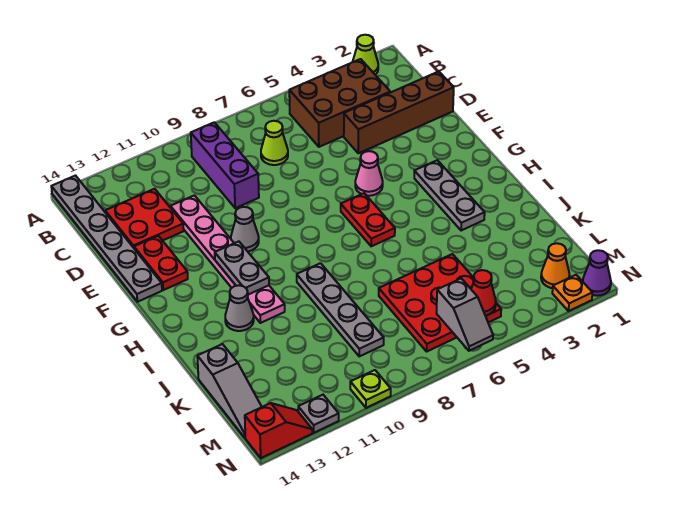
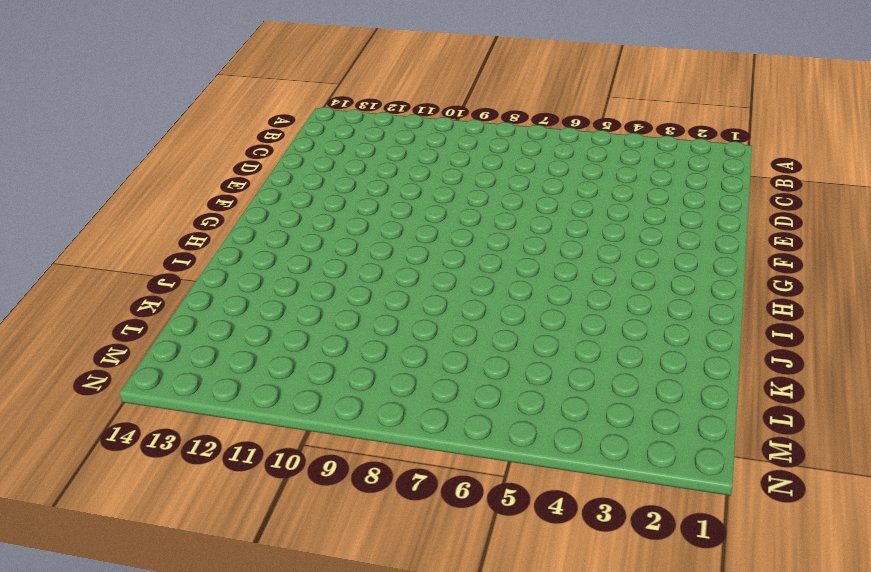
none -> lime cone A2 level 1
none -> grey plate A14:F14 level 1
none -> brown brick B3:C5 level 1

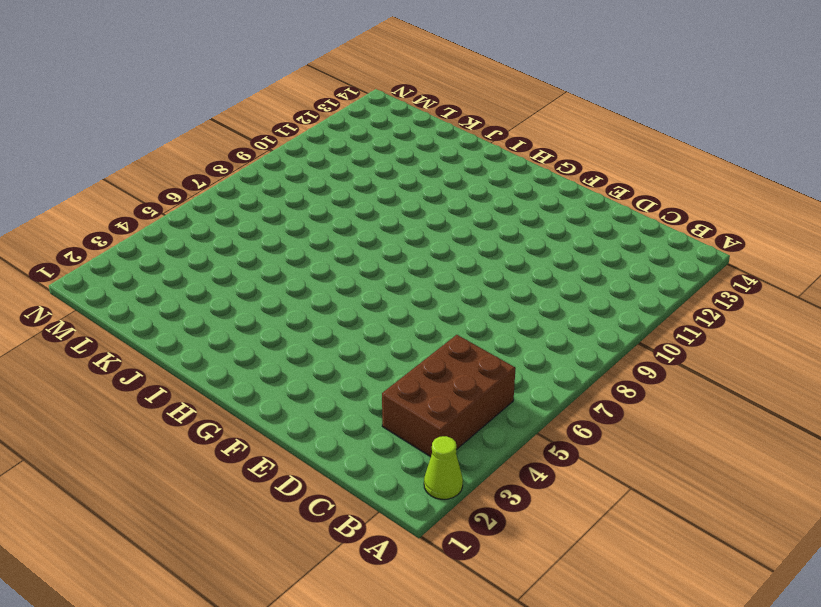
none -> grey plate A14:F14 level 1
none -> purple brick B9:D9 level 1
none -> lime cone C7 level 1

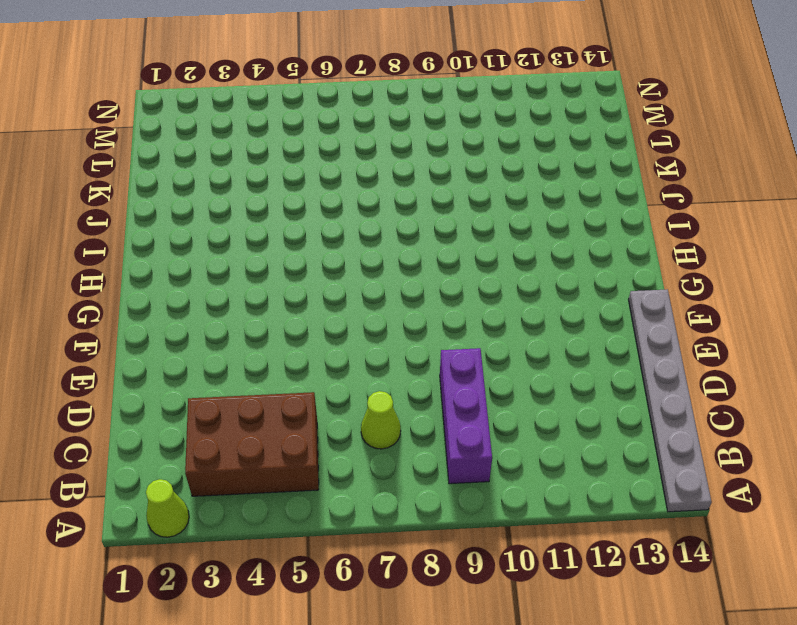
none -> red plate C12:D13 level 1
none -> brown brick D1:D4 level 1
none -> pink plate D11:I11 level 1

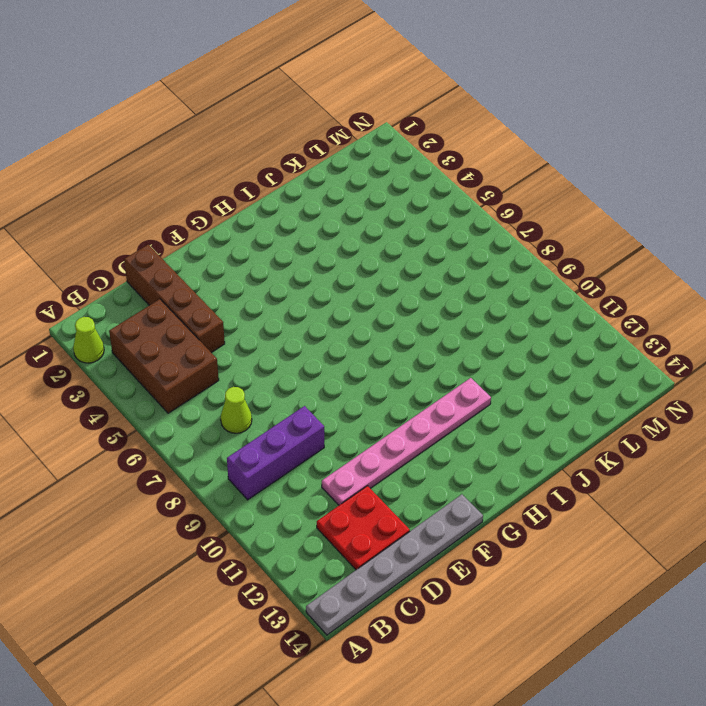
none -> red plate E13:F13 level 1
none -> pink cone F5 level 1
none -> grey cone F10 level 1

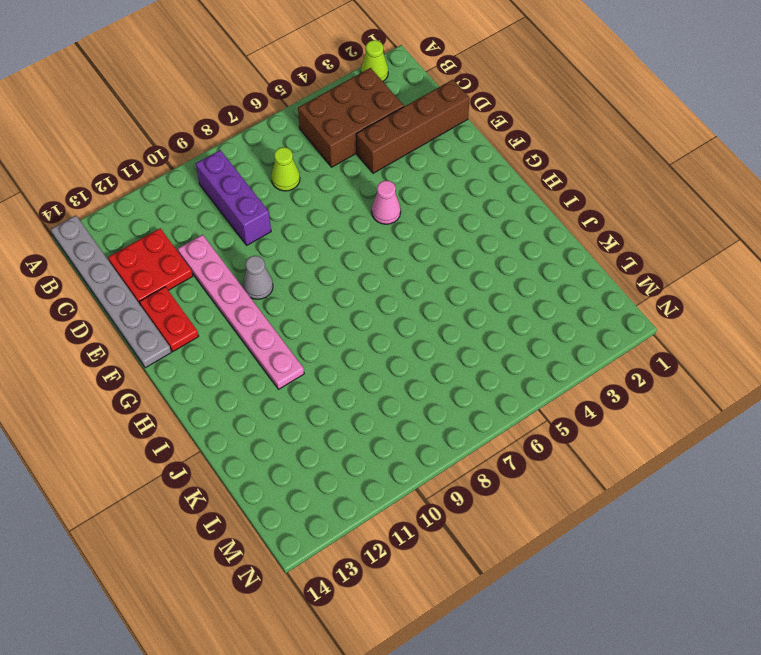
none -> grey plate G3:I3 level 1
none -> red plate G6:H6 level 1
none -> grey plate I9:L9 level 1

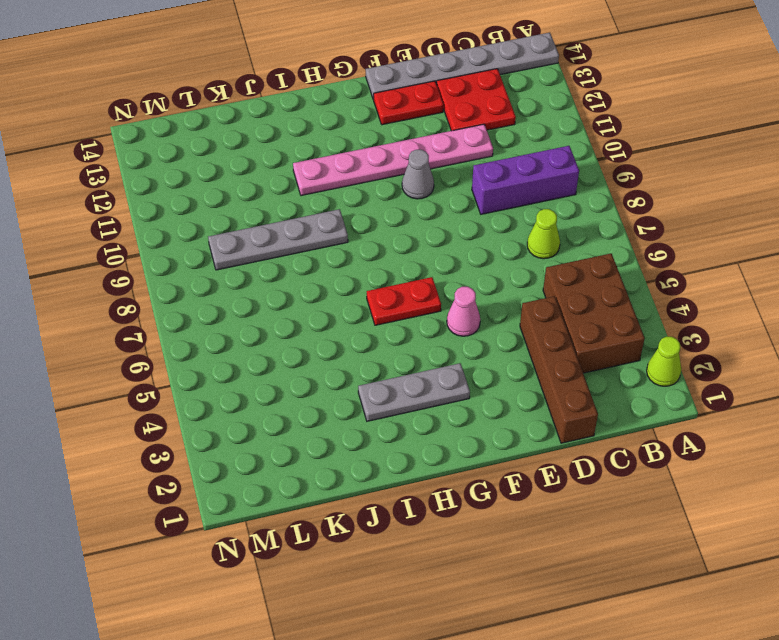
none -> grey cone I12 level 1
none -> red plate K5:M7 level 1
none -> grey slope K14:M14 level 1 top K

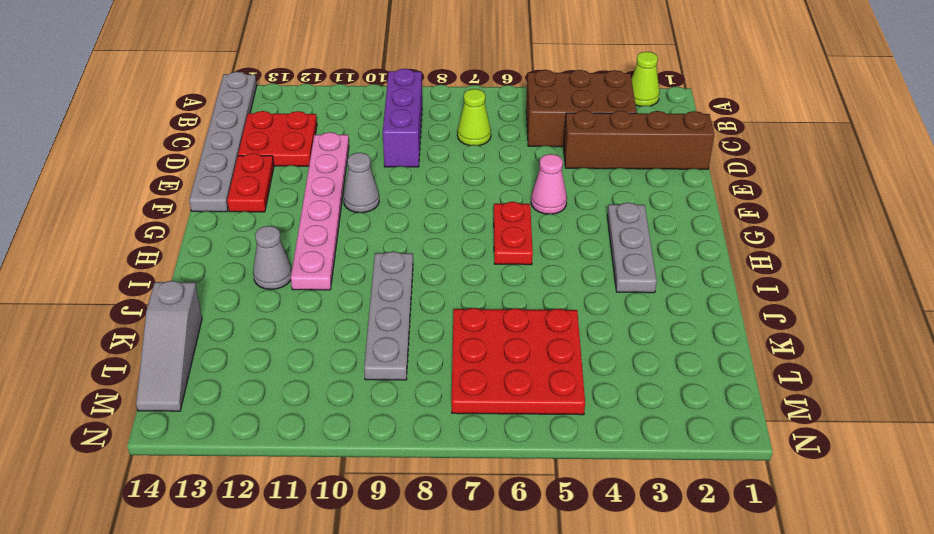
none -> orange cone M2 level 1
none -> purple cone N1 level 1
none -> orange plate N2 level 1

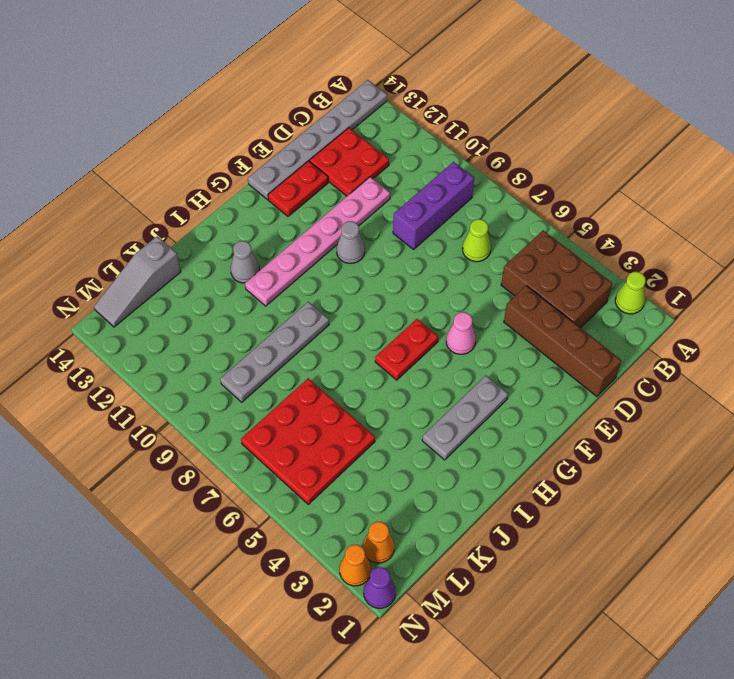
orange cone N2 level 1 -> orange plate N2 level 1
none -> lime plate N10 level 1
none -> grey plate N12 level 1
none -> red slope N13:N14 level 1 top 14

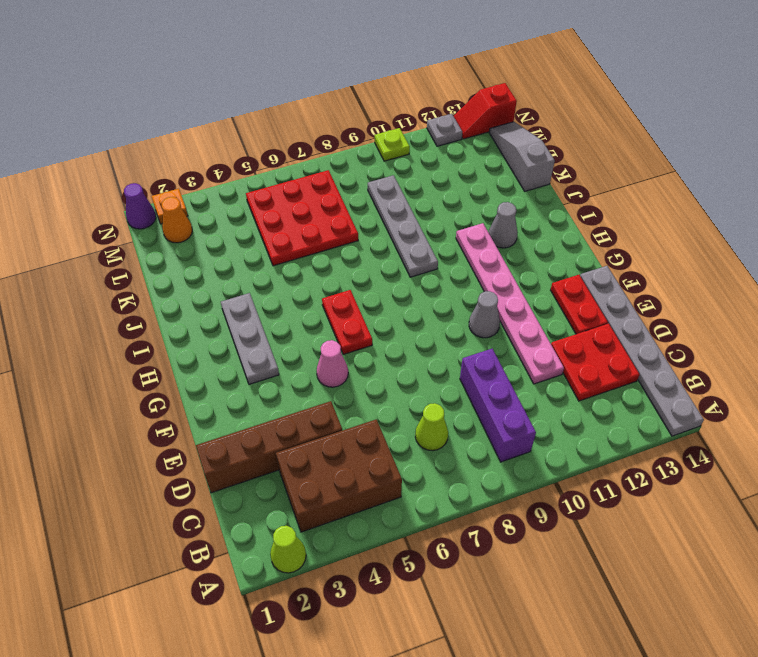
none -> grey plate G11:H11 level 2
none -> red cone M5 level 2
none -> grey slope M6:N6 level 2 top M

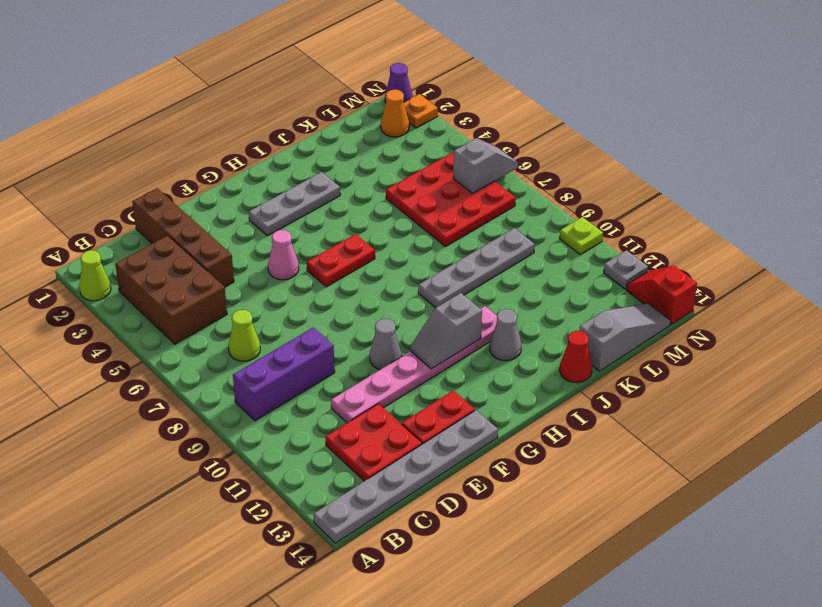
grey slope G11:H11 level 2 top H -> grey plate G11:H11 level 2
red cone J14 level 1 -> red cone M5 level 2

